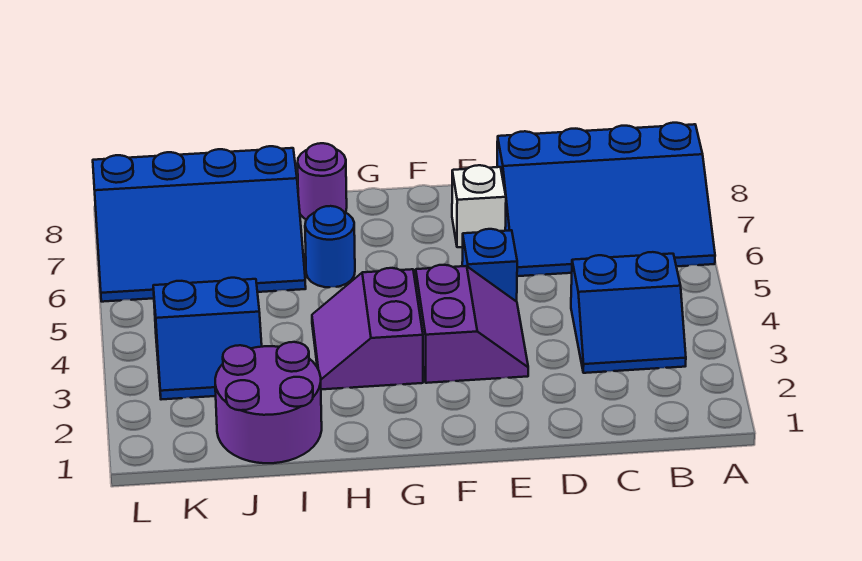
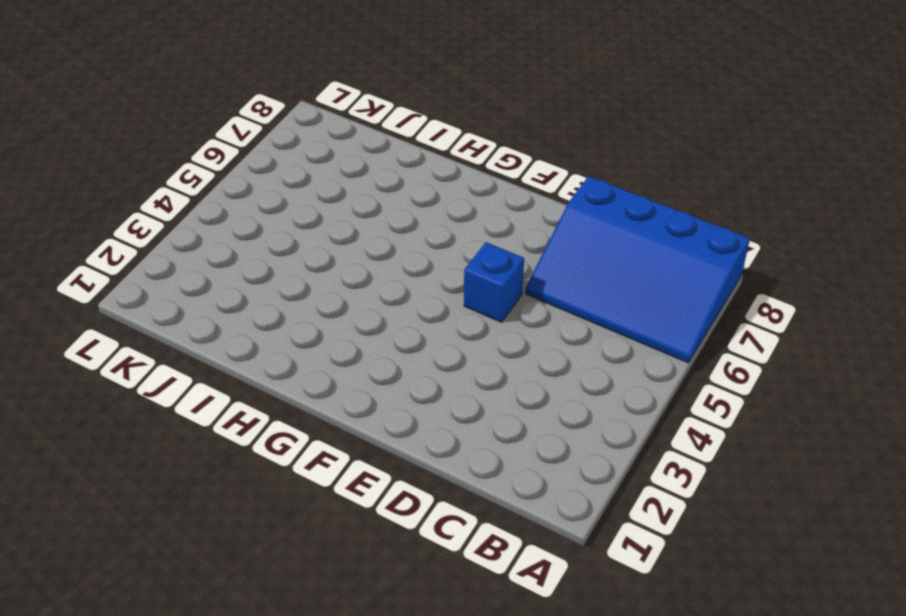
none -> blue slope B3:C4 level 1 top 4
none -> purple slope E3:F4 level 1 top F

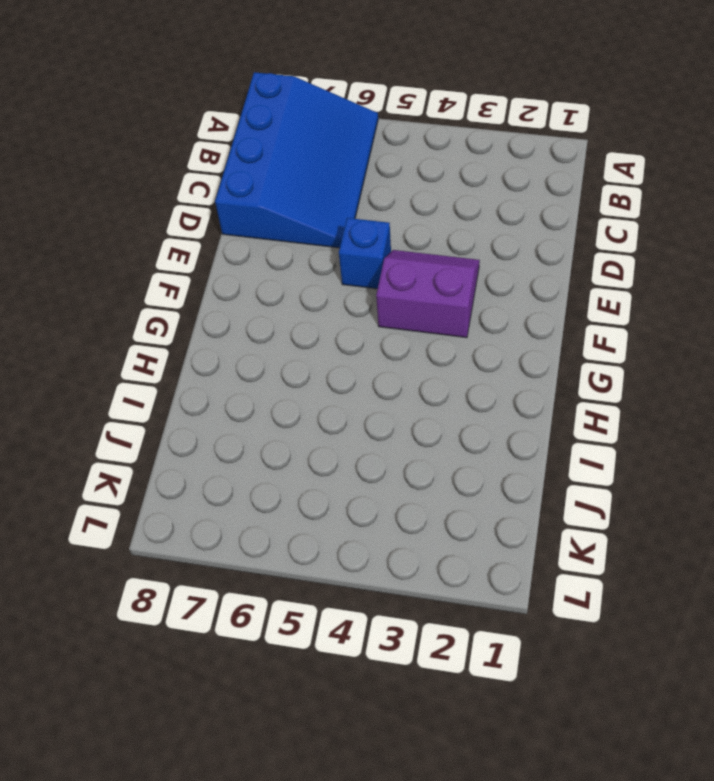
none -> blue slope B3:C4 level 1 top 4
none -> white brick E7 level 1

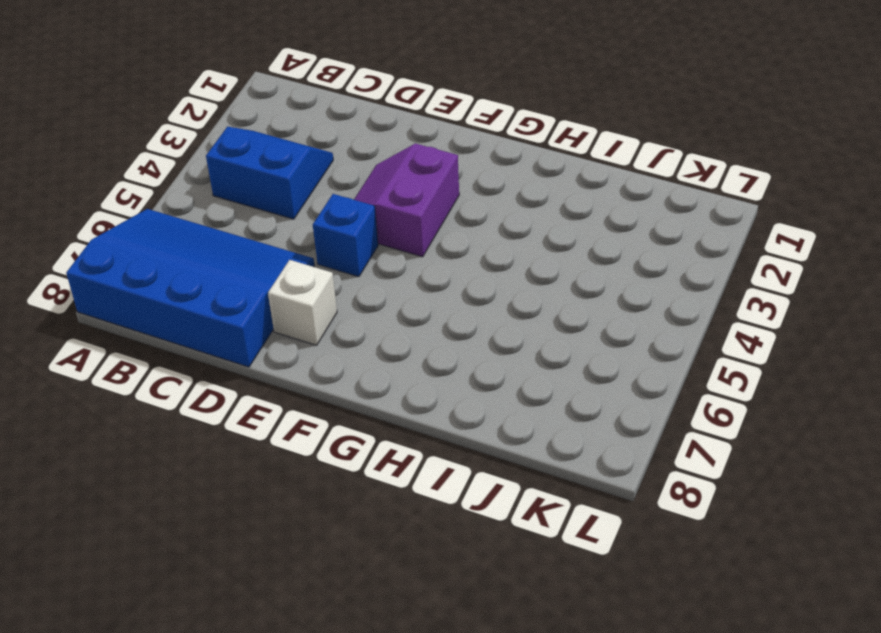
none -> purple slope G3:H4 level 1 top G
none -> blue round brick H6 level 1

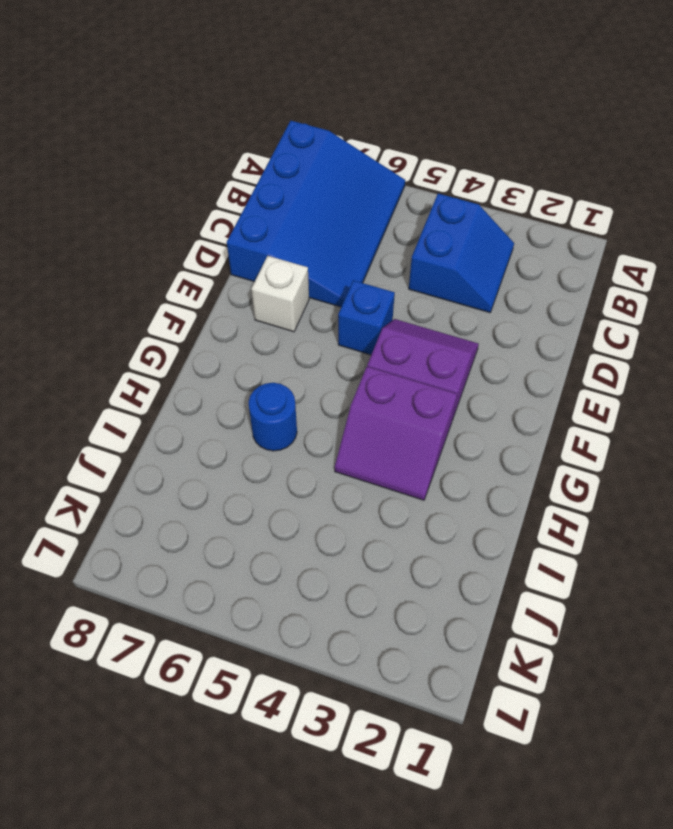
none -> purple round brick H8 level 1
none -> purple round brick I1:J2 level 1

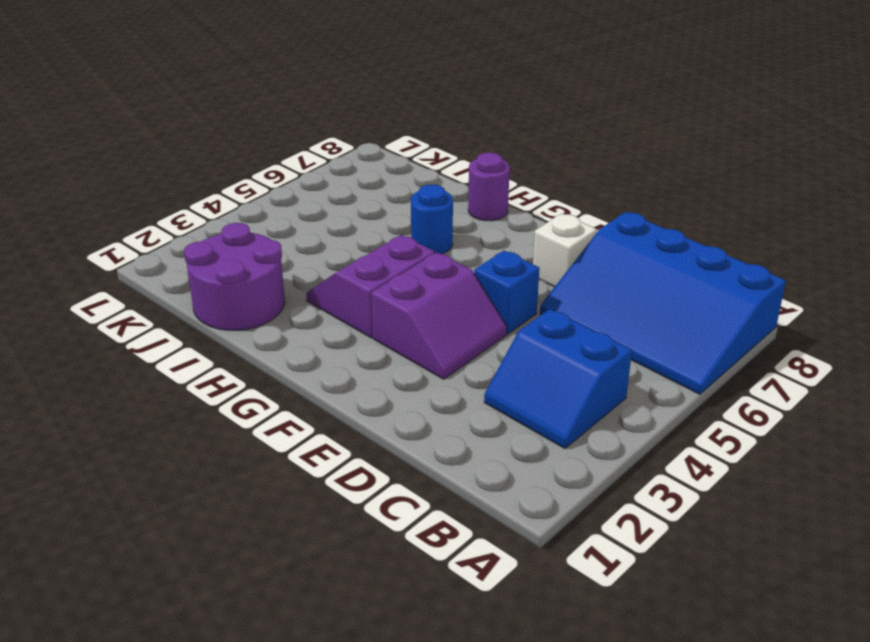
none -> blue slope I6:L8 level 1 top 8
none -> blue slope J3:K4 level 1 top 4

